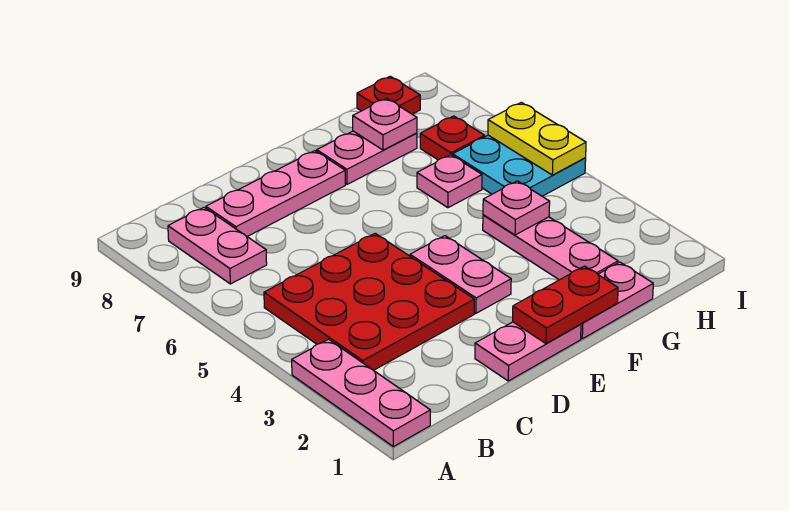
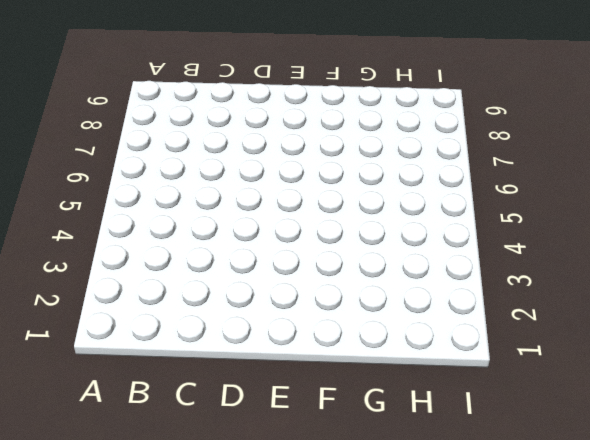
none -> pink plate A1:A3 level 1
none -> red plate B3:D5 level 1
none -> pink plate B7:B8 level 1

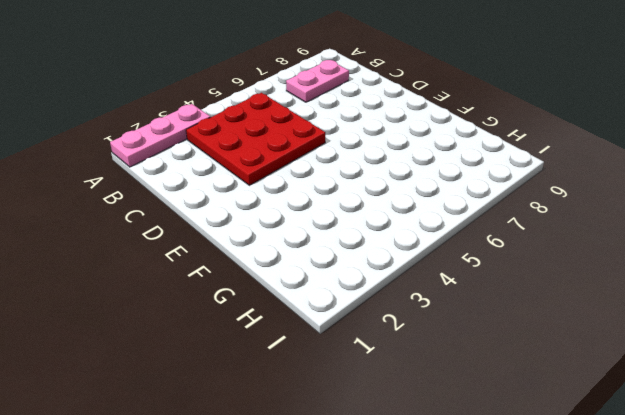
none -> pink plate C8:E8 level 1
none -> pink plate D1:E1 level 1
none -> pink plate E3:E4 level 1

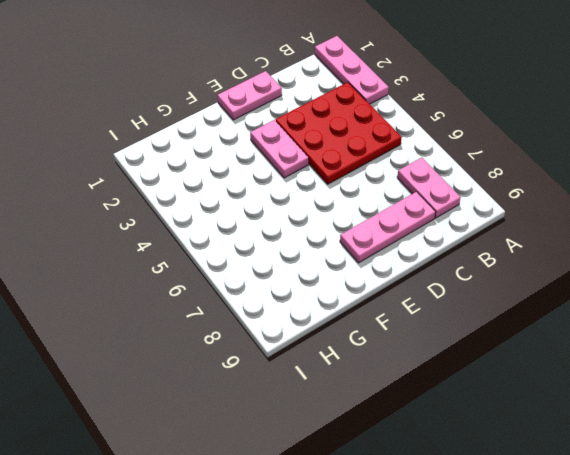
none -> pink plate F1:G1 level 1
none -> pink plate F8:G8 level 1
none -> pink plate G2:G4 level 1

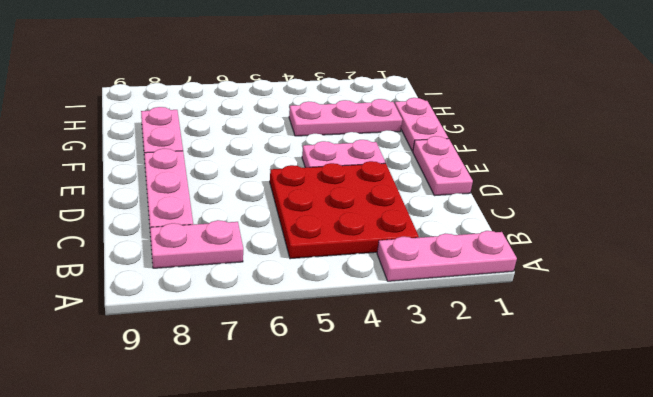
none -> pink plate G6 level 1
none -> cyan plate H5:I6 level 1
none -> red plate H7 level 1

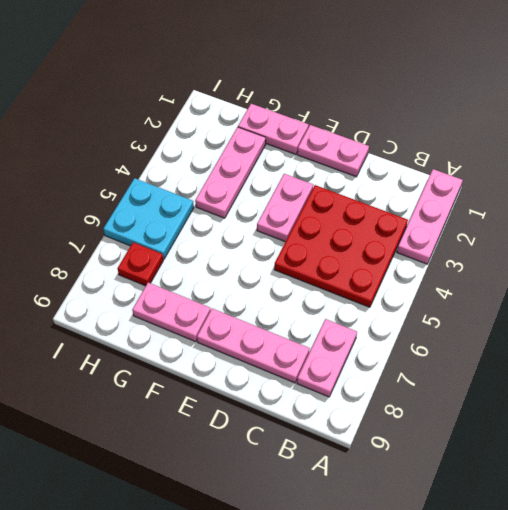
none -> pink plate G6 level 1
none -> red plate H9 level 1
none -> red plate E1:F1 level 2

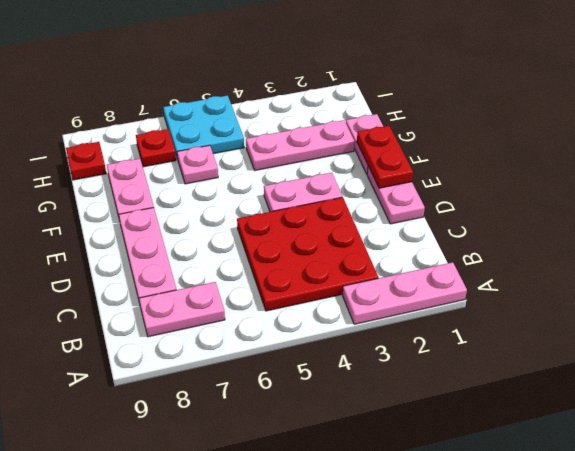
none -> pink plate G4 level 2
none -> pink plate G8 level 2
none -> yellow plate I5:I6 level 2

